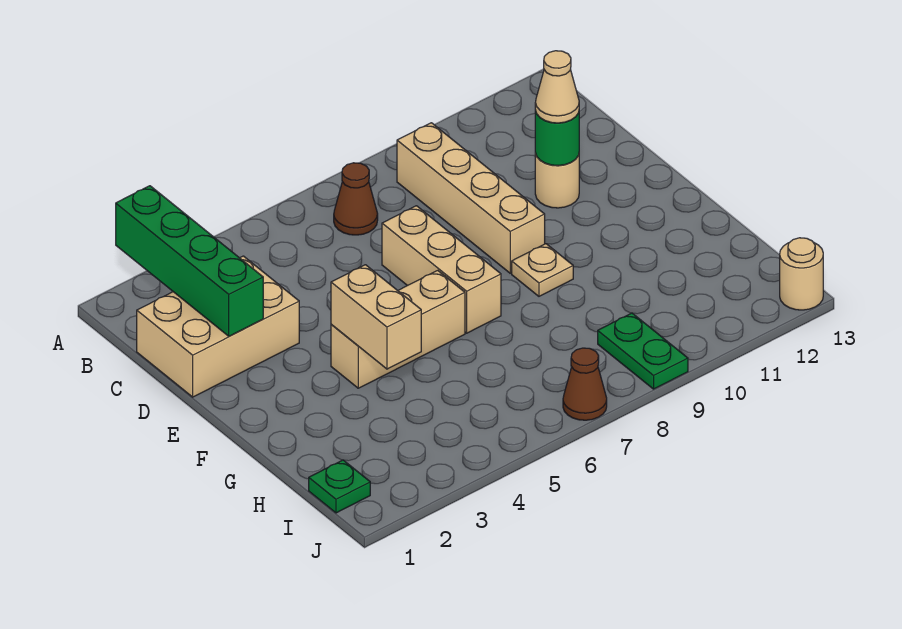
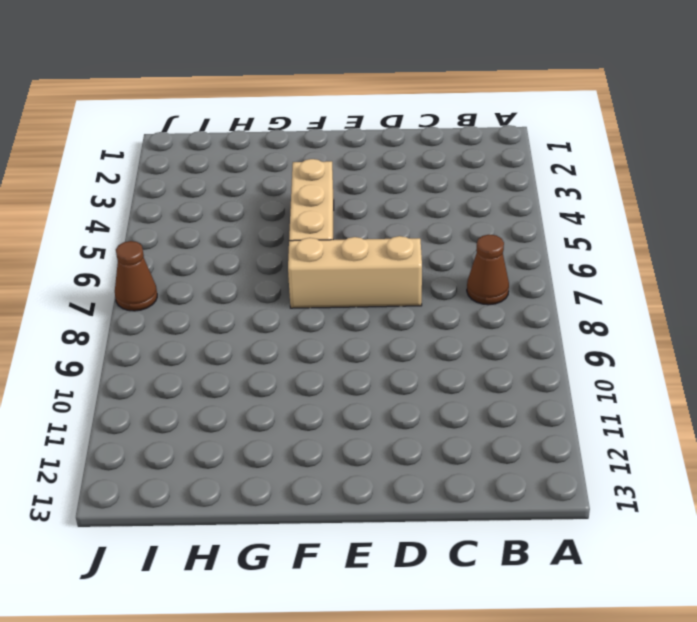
none -> tan brick B9:E9 level 1
none -> tan brick C1:D3 level 1
none -> tan round brick D11 level 1

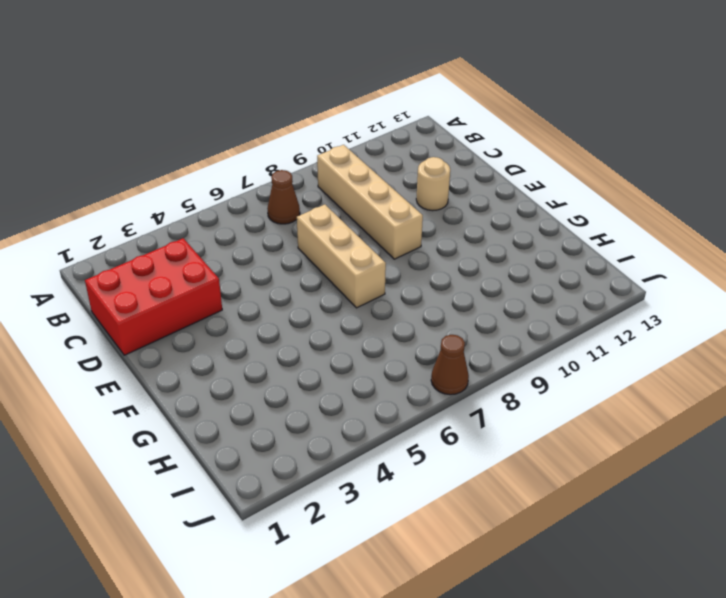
red brick C1:D3 level 1 -> tan brick C1:D3 level 1
none -> tan brick F4:F6 level 1
none -> tan plate F9 level 1
none -> green plate I1 level 1

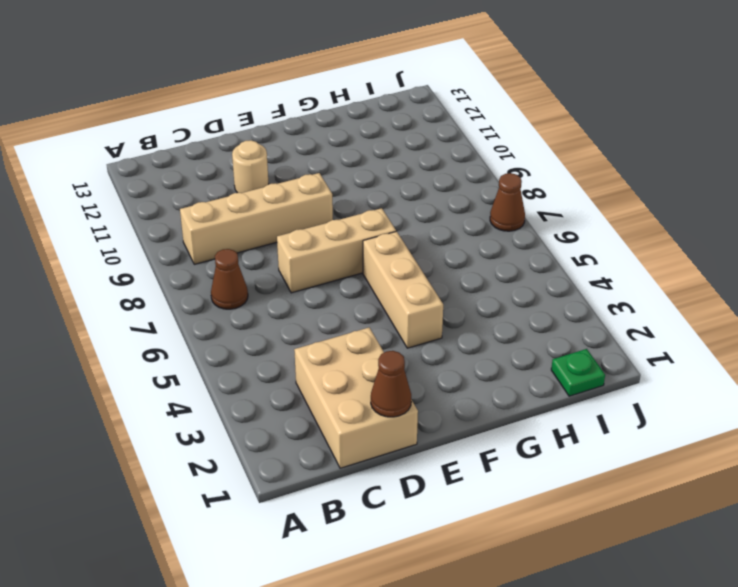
brown cone D1 level 2 -> none
none -> tan plate F9 level 1
none -> green plate I9:J9 level 1
none -> tan round brick J13 level 1

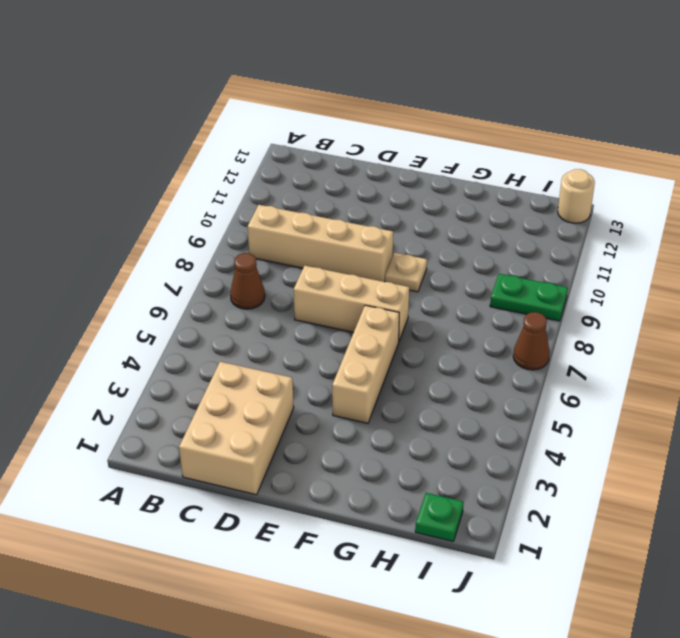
none -> tan round brick D11 level 1
none -> green brick A2:D2 level 2
none -> green round brick D11 level 2

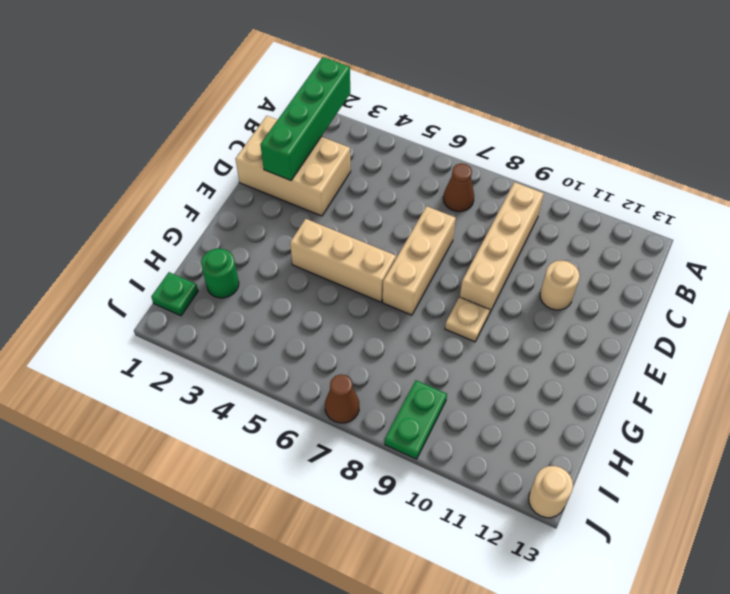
green round brick H2 level 1 -> green round brick D11 level 2
none -> tan brick F4:G4 level 2
none -> tan cone D11 level 3

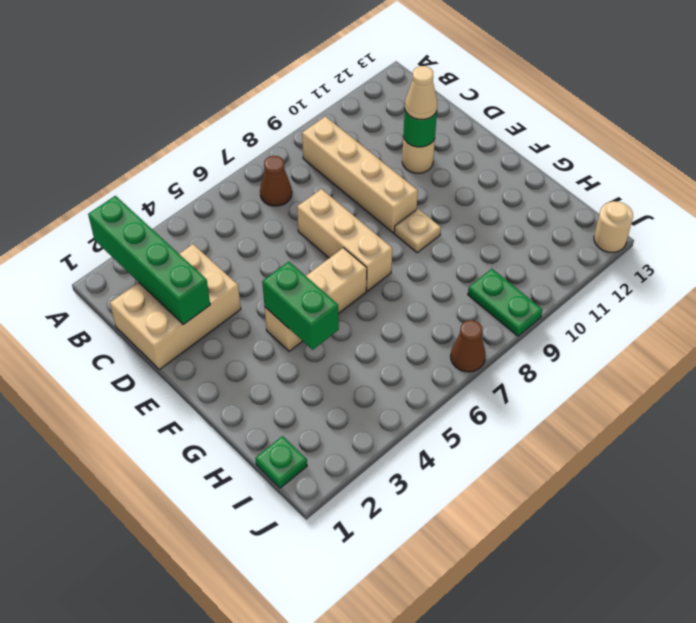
green brick F4:G4 level 2 -> tan brick F4:G4 level 2

